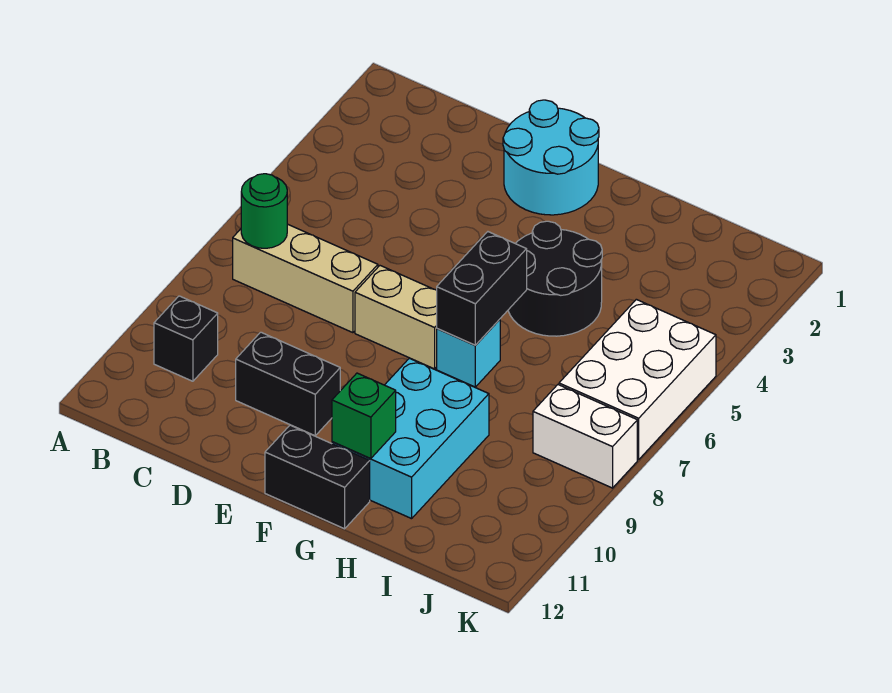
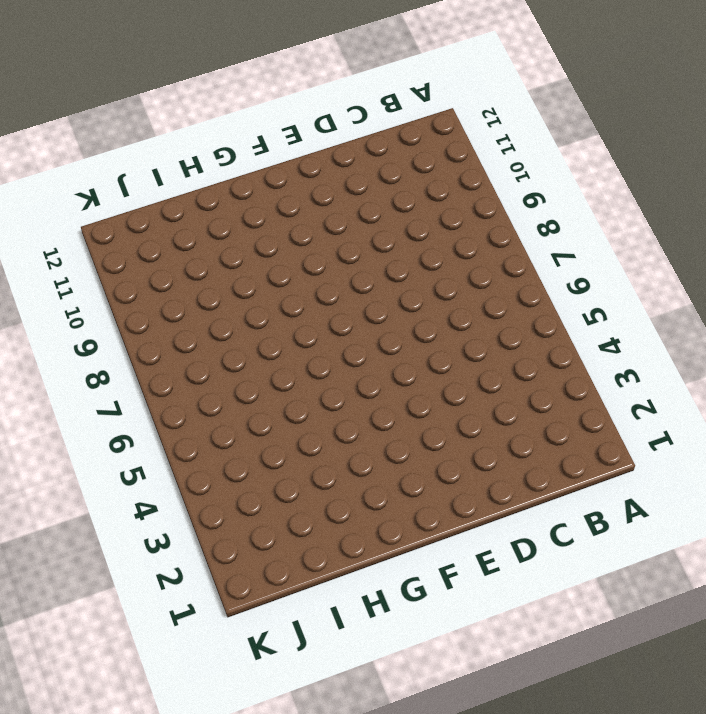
none -> tan brick B7:D7 level 1
none -> black brick B10 level 1
none -> black brick D10:E10 level 1

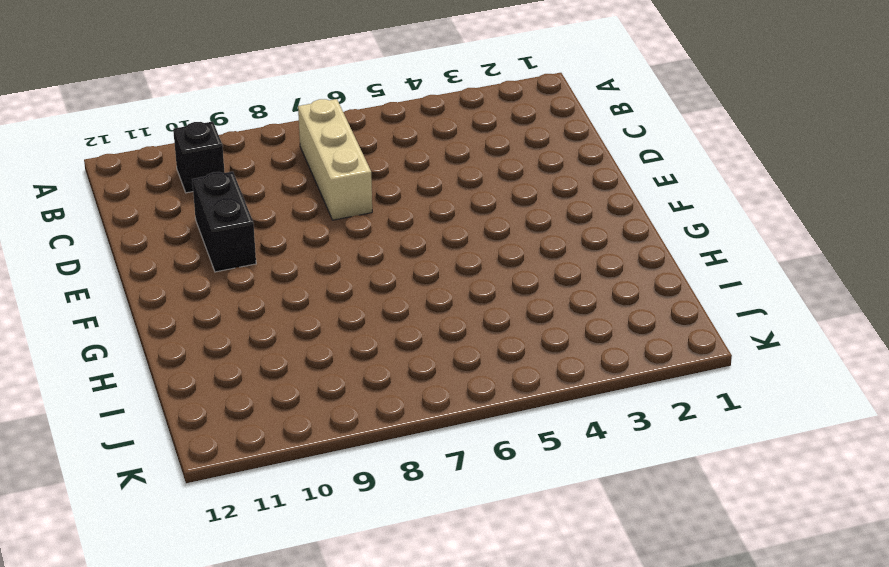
none -> cyan round brick E1:F2 level 1
none -> tan brick E7:F7 level 1
none -> black brick F12:G12 level 1

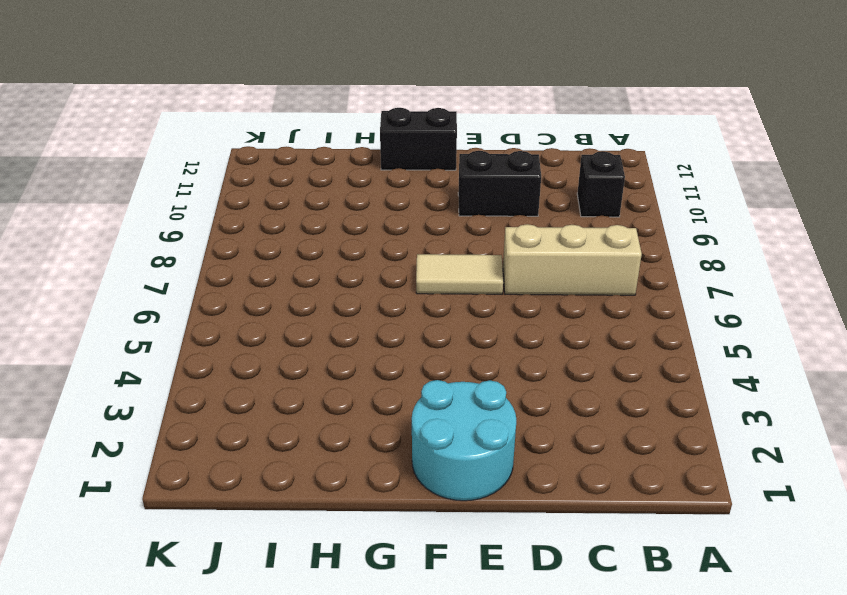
tan tile E7:F7 level 1 -> tan brick E7:F7 level 1
none -> black round brick G4:H5 level 1
none -> cyan brick G7 level 1
none -> cyan brick G9:H11 level 1

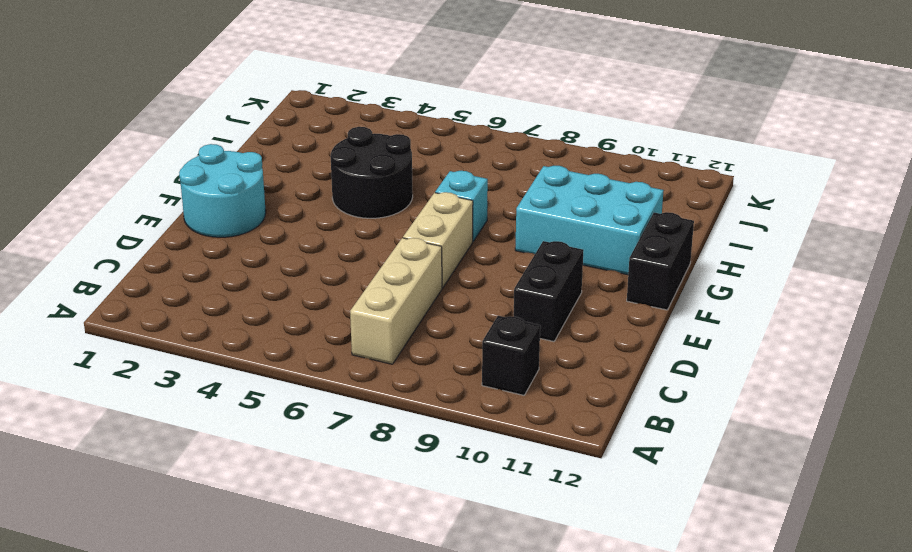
none -> white brick J5:K7 level 1
none -> white brick J8:K8 level 1
none -> green round brick B7 level 2

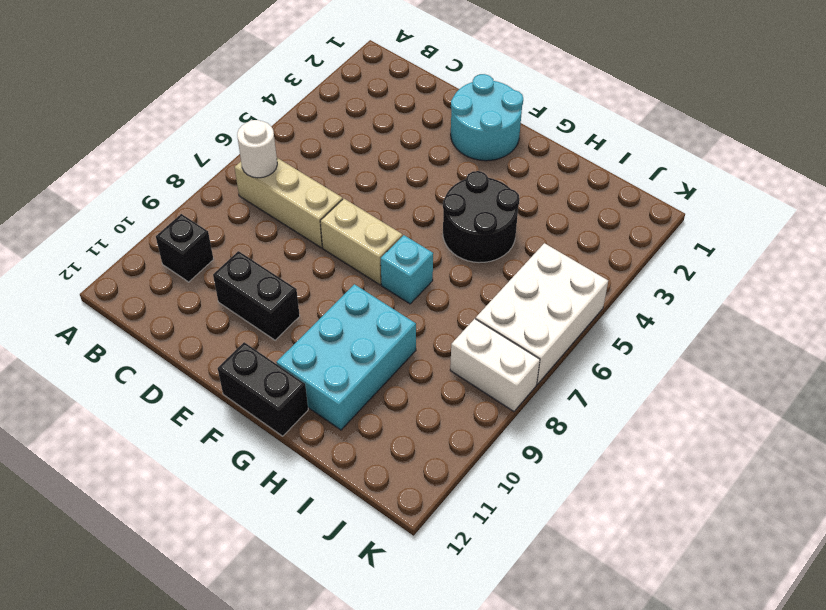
white round brick B7 level 2 -> green round brick B7 level 2
none -> black brick G6:G7 level 2
none -> green brick G11 level 2

